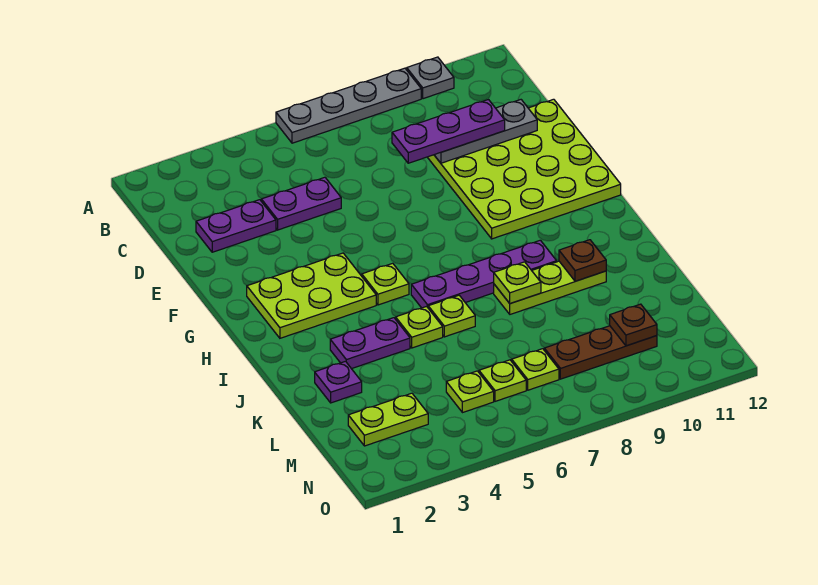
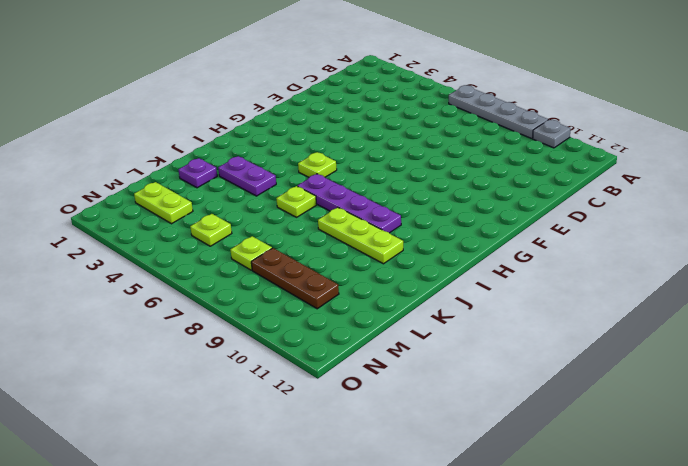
none -> purple plate D2:D3 level 1
none -> purple plate D4:D5 level 1
none -> lime plate D9:G12 level 1

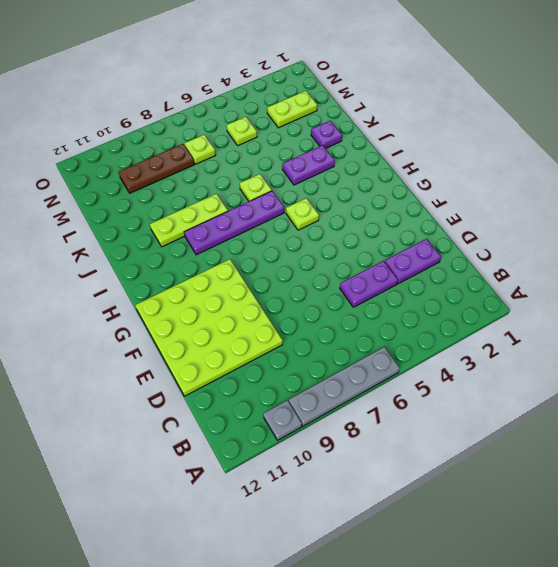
none -> lime plate G2:H4 level 1
none -> lime plate J5 level 1
none -> lime plate M6 level 1

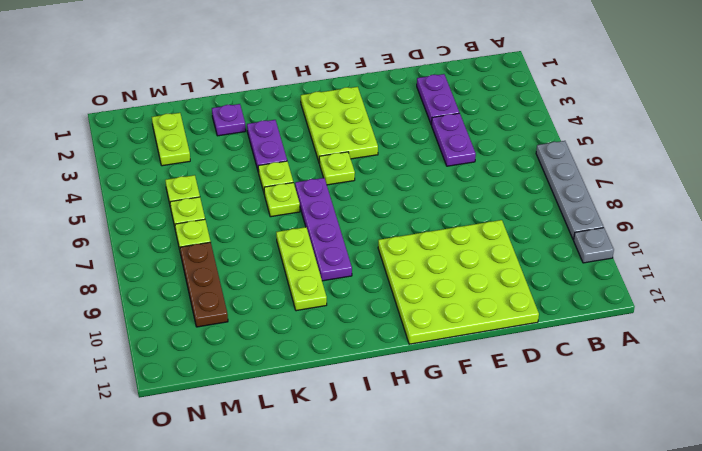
none -> grey plate D9:D11 level 2
none -> lime plate J8 level 2
none -> brown plate J10 level 2

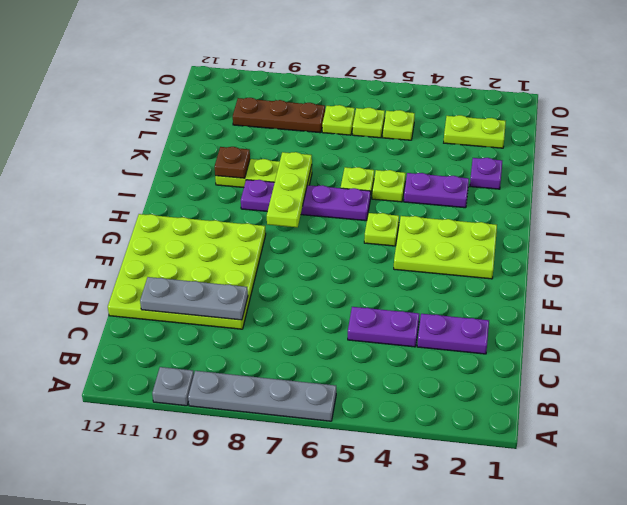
lime plate H8:J8 level 2 -> lime plate J8 level 2
none -> brown plate M10 level 2
none -> purple plate D8:D10 level 3

